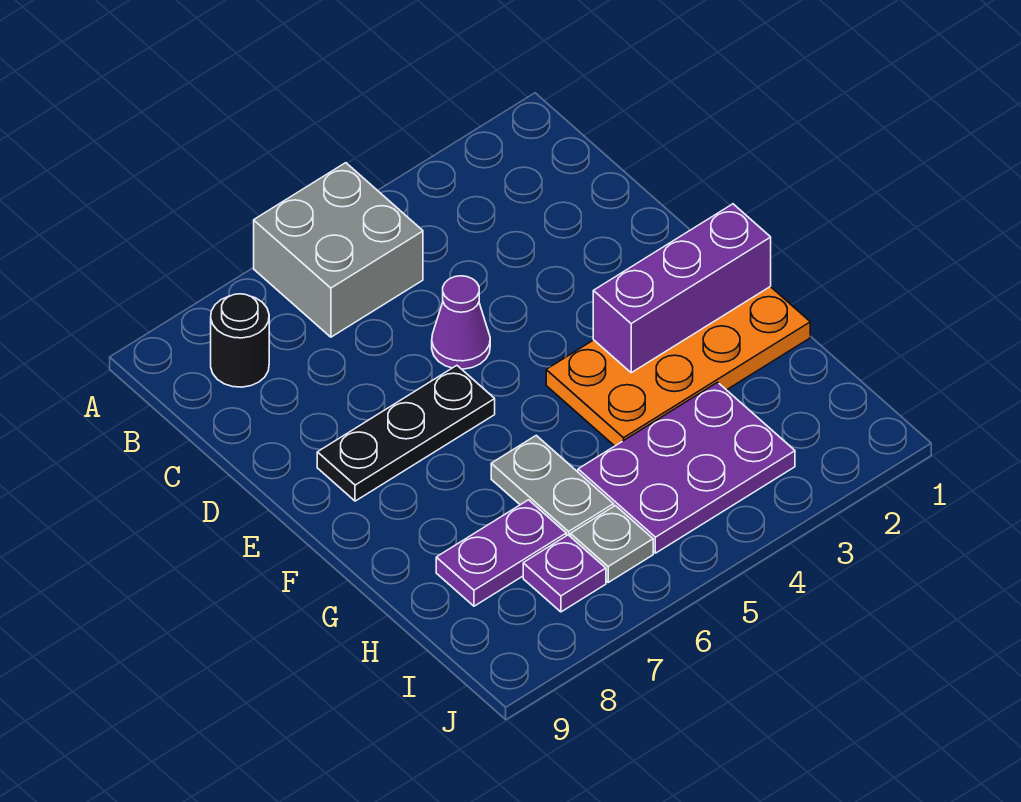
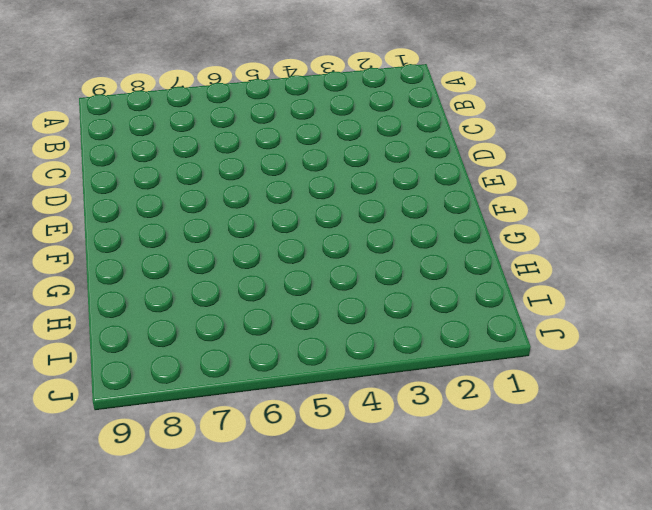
none -> grey brick A5:B6 level 1
none -> black round brick B8 level 1

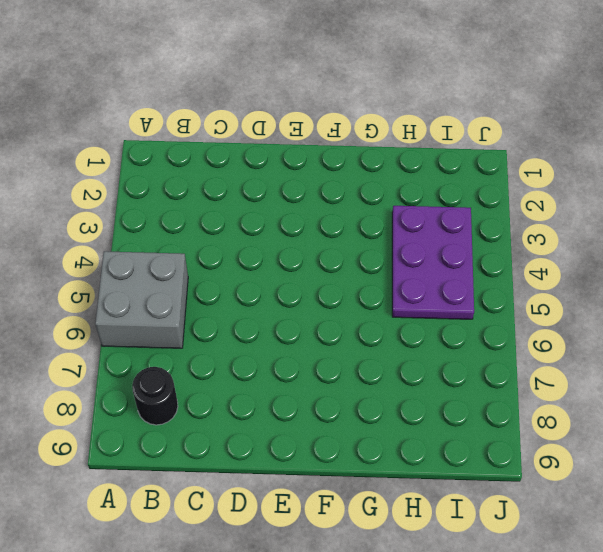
none -> purple cone D5 level 1
none -> black plate E6:E8 level 1

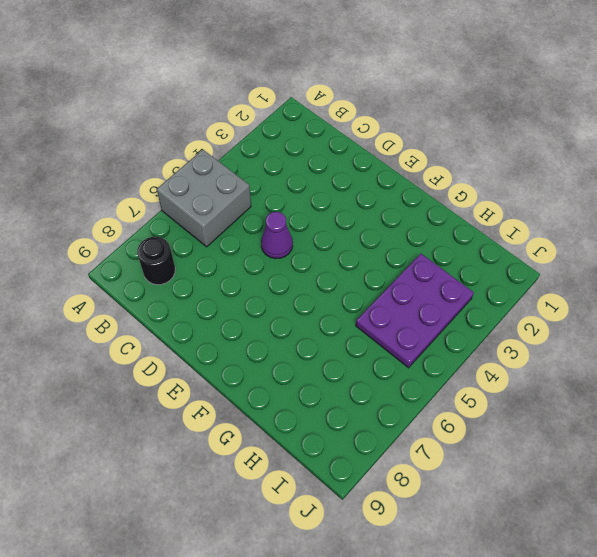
none -> black plate E6:E8 level 1
none -> orange plate F1:G4 level 1

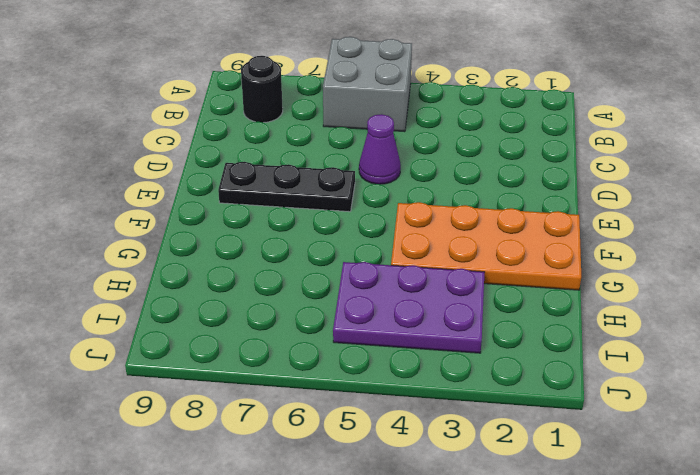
none -> grey plate G6:H6 level 1
none -> purple plate H7:H8 level 1

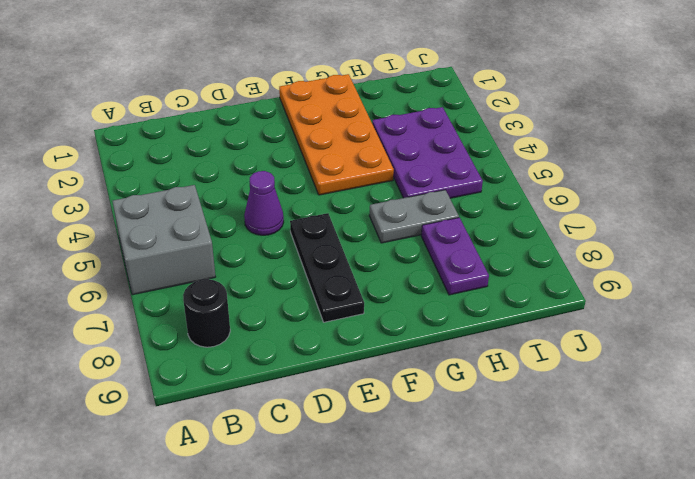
none -> grey plate I6 level 1
none -> purple plate I7 level 1

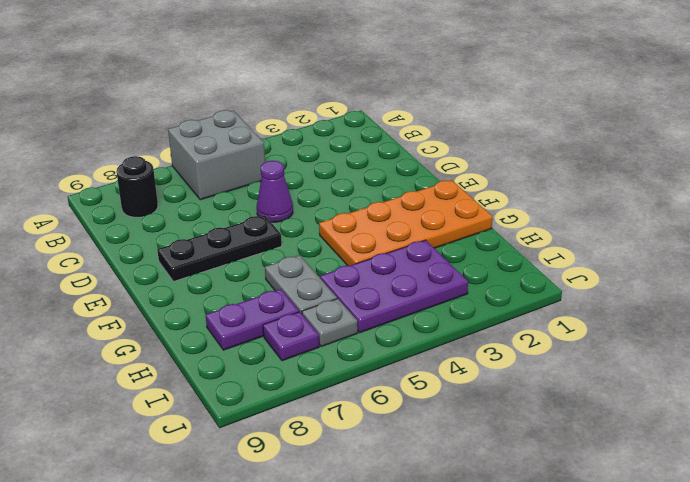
none -> purple brick F1:F3 level 2

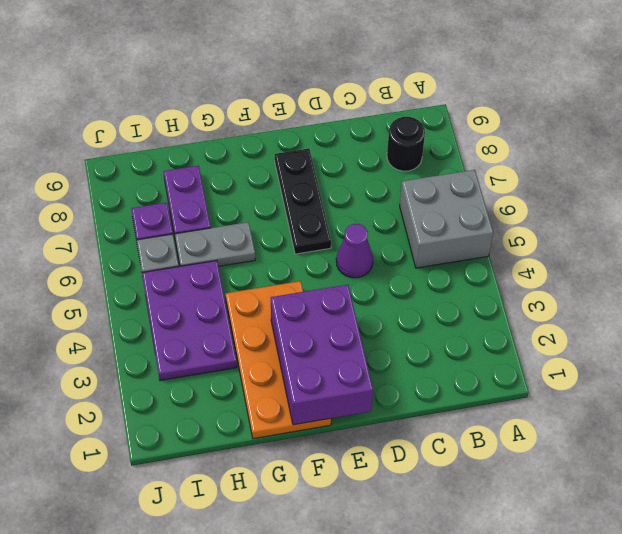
purple brick E1:F3 level 2 -> purple brick F1:F3 level 2

